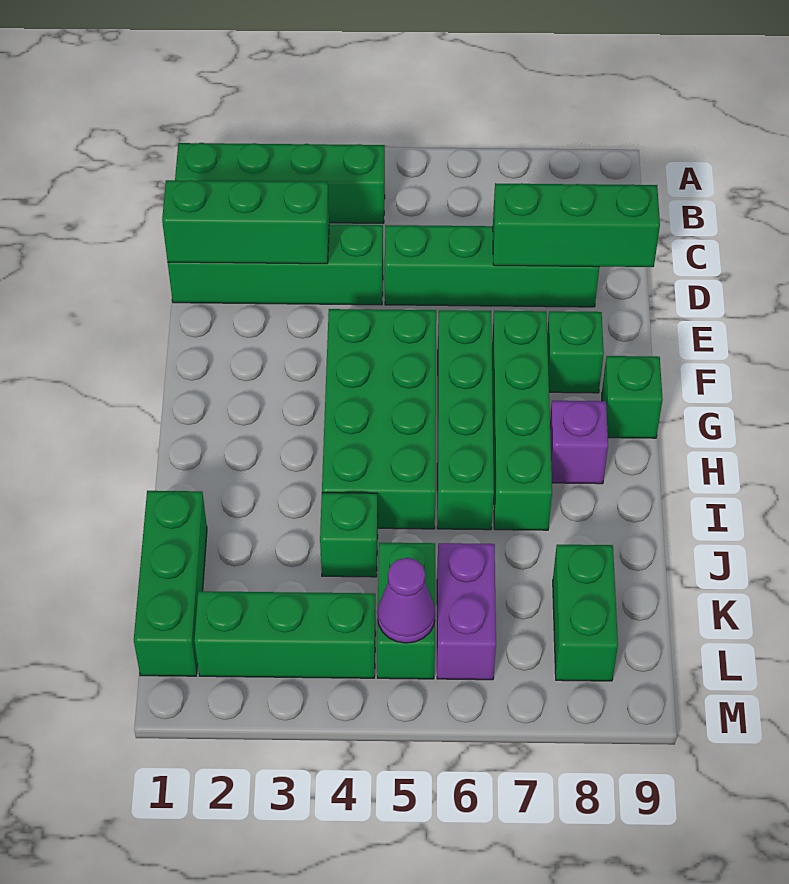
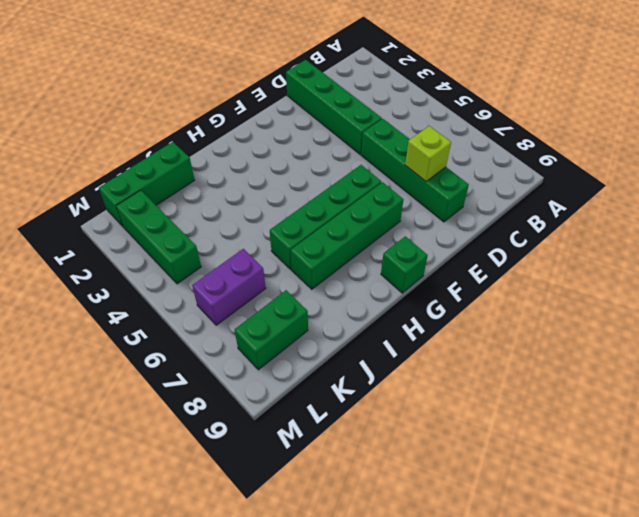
lime brick D7 level 2 -> green brick D7:D9 level 2
none -> green brick B1:B4 level 1
none -> green brick F4:I5 level 1
none -> green brick F8 level 1

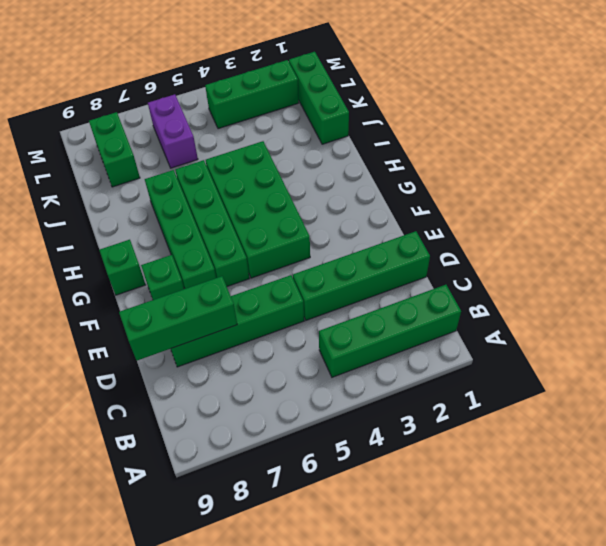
none -> purple brick H8 level 1
none -> green brick J4 level 1
none -> green brick K5:L5 level 1

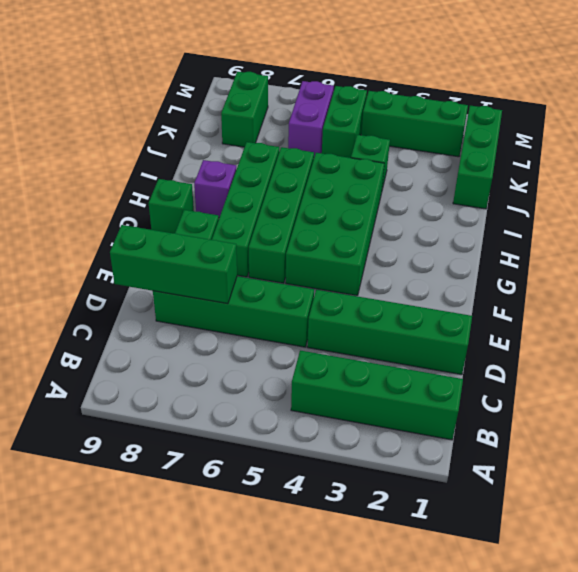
none -> green brick D1:D3 level 2
none -> purple cone L5 level 2

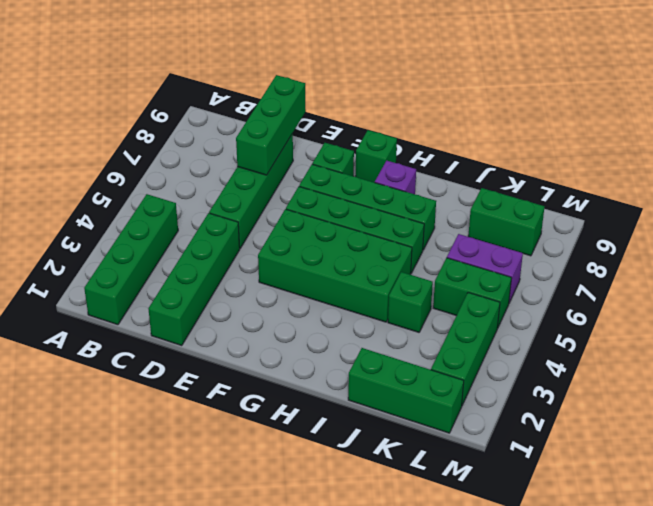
none -> green brick D1:D3 level 2
none -> purple cone L5 level 2

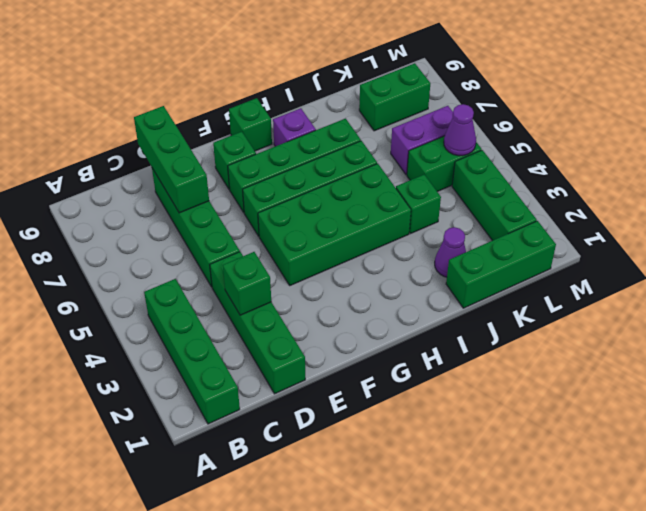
green brick D3 level 2 -> green brick D1:D3 level 2
purple cone J2 level 1 -> none

